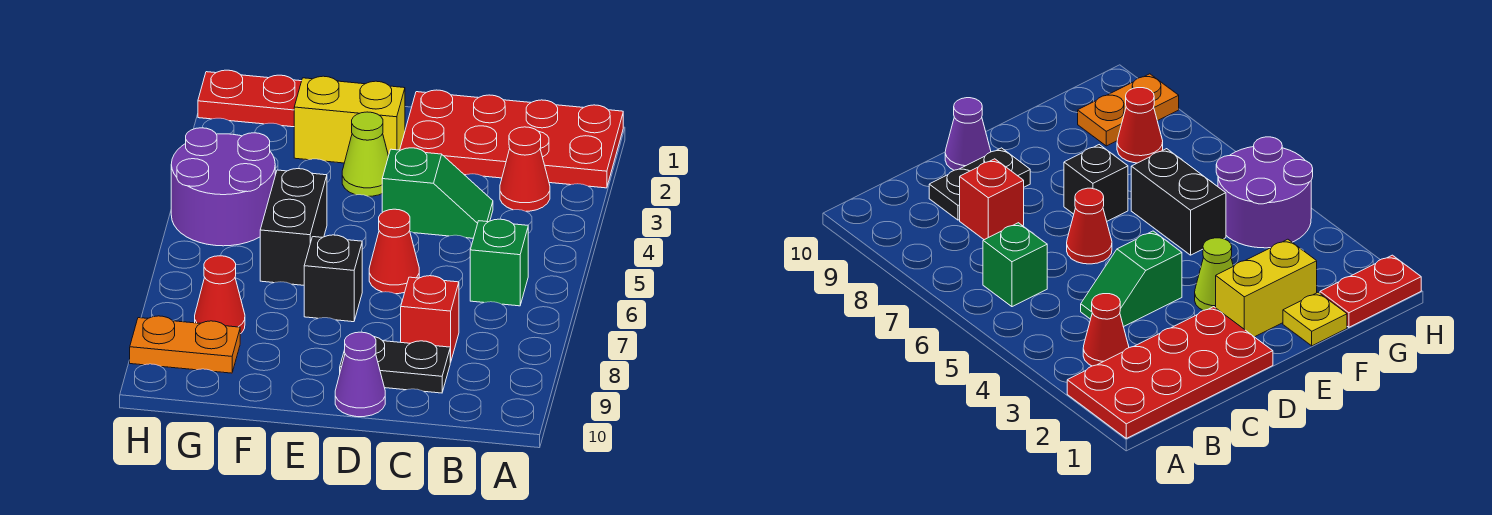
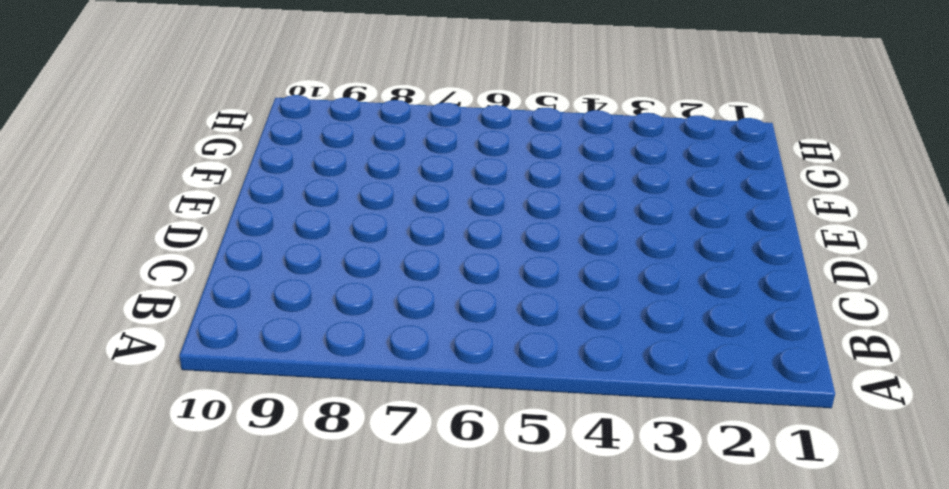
none -> red plate A1:D2 level 1
none -> red cone B3 level 1
none -> green brick B6 level 1

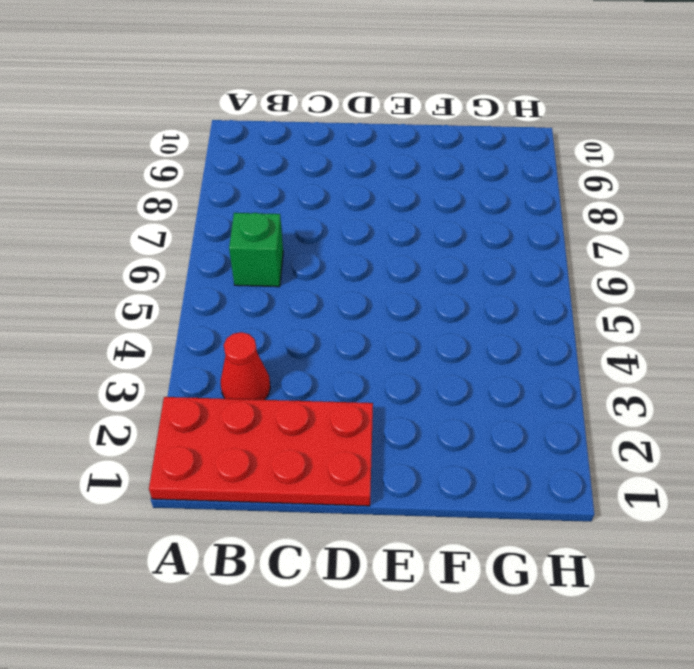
none -> green slope C4:D4 level 1 top D
none -> red brick C8 level 1
none -> black plate C9:D9 level 1

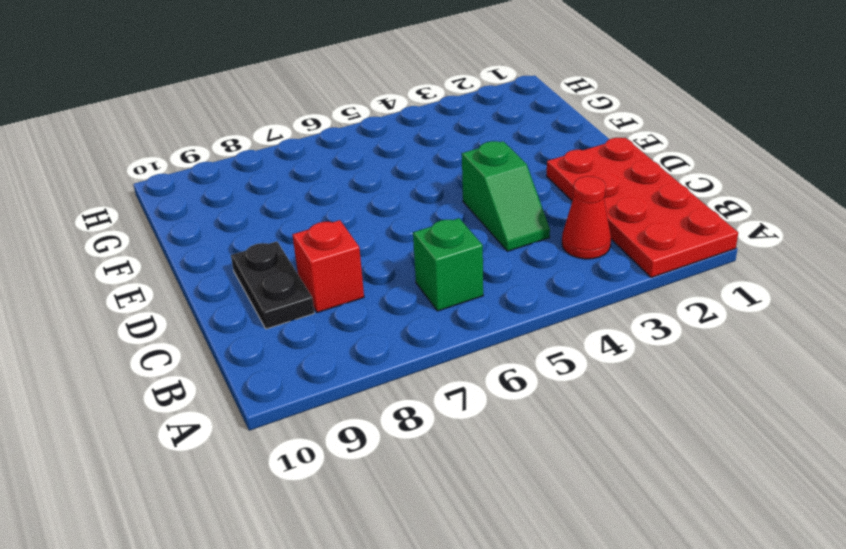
none -> red cone D6 level 1
none -> purple cone D10 level 1
none -> yellow brick E2:F2 level 1

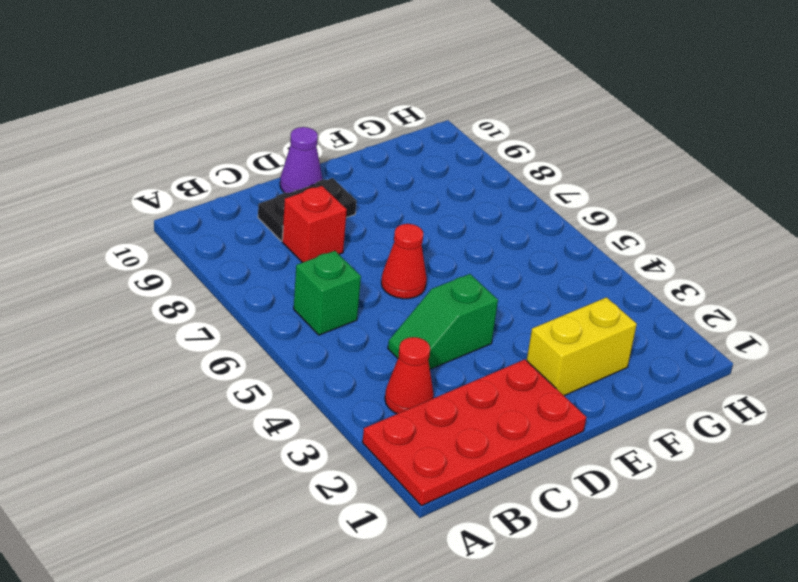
none -> lime cone E3 level 1
none -> black brick E7 level 1
none -> yellow plate F1 level 1

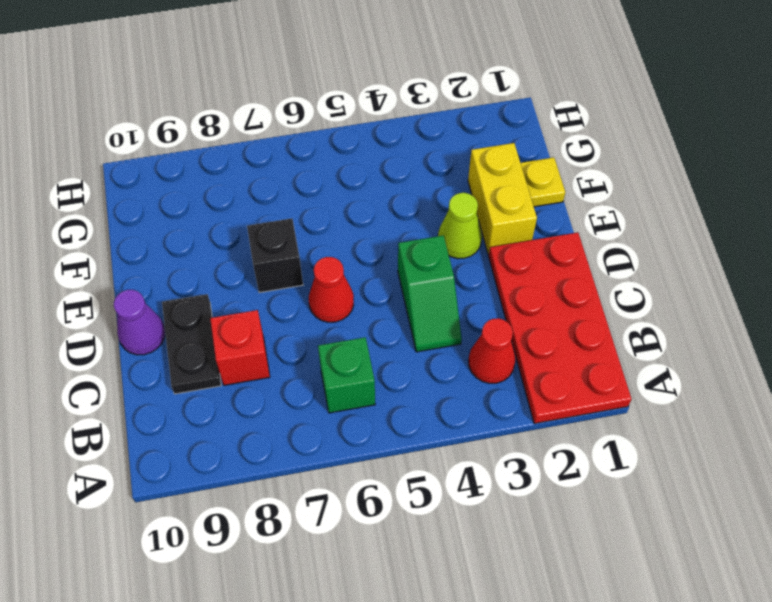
none -> black brick F5:F6 level 1
none -> red plate G1:H1 level 1
none -> purple round brick G4:H5 level 1

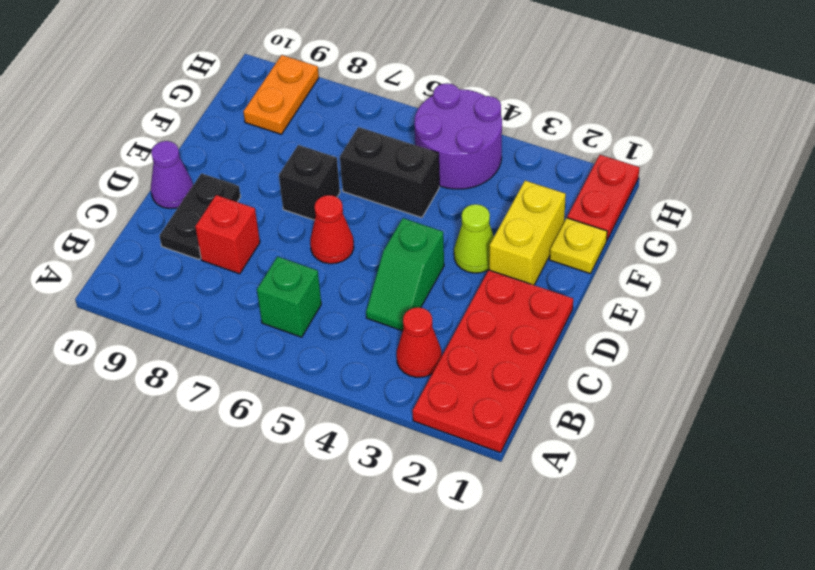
none -> red cone G8 level 1

